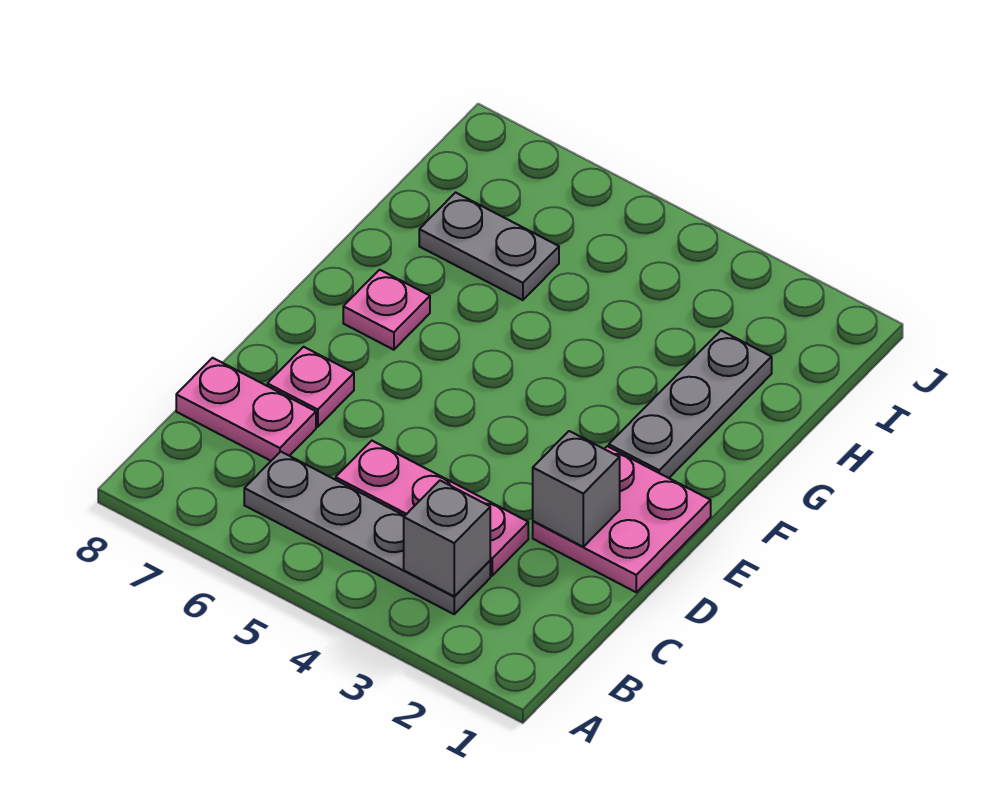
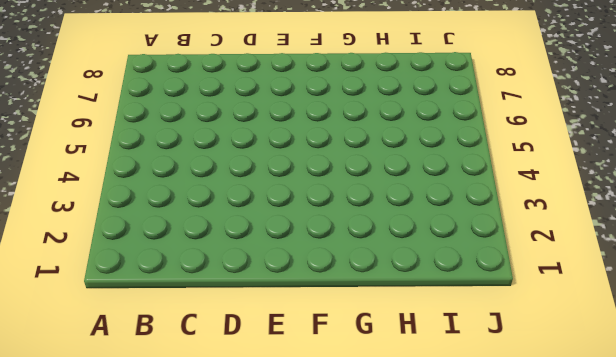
none -> grey plate B3:B6 level 1
none -> pink plate C3:C5 level 1

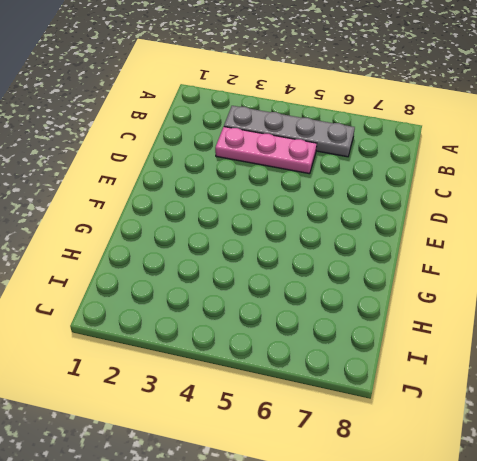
none -> pink plate C7:C8 level 1
none -> pink plate D1:E2 level 1

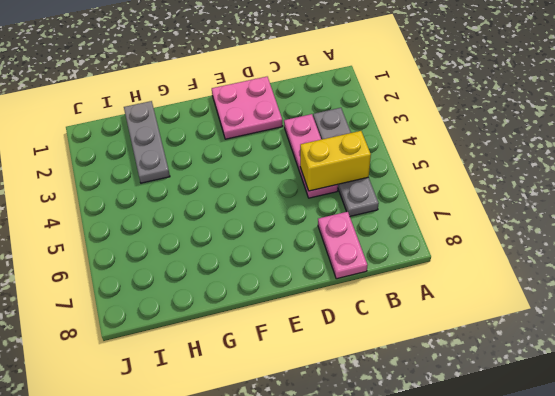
yellow brick B5:C5 level 2 -> none
grey plate H1:H3 level 1 -> grey plate F2:H2 level 1
none -> pink plate D7 level 1
none -> pink plate F7 level 1

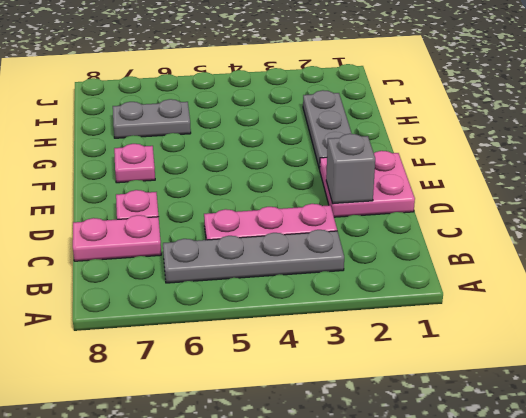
none -> grey brick B3 level 2

